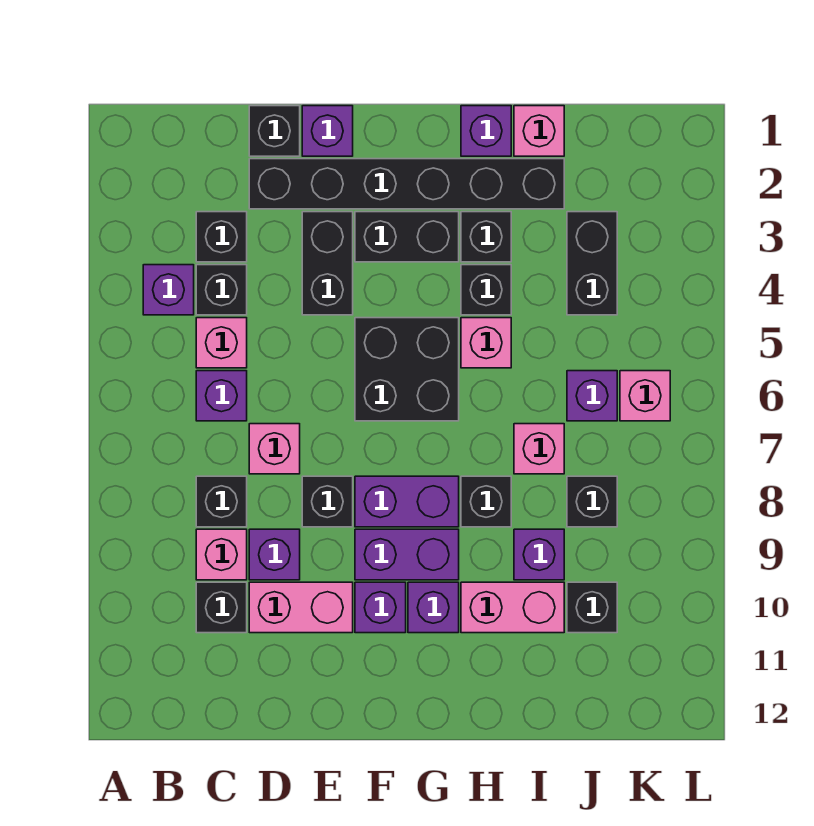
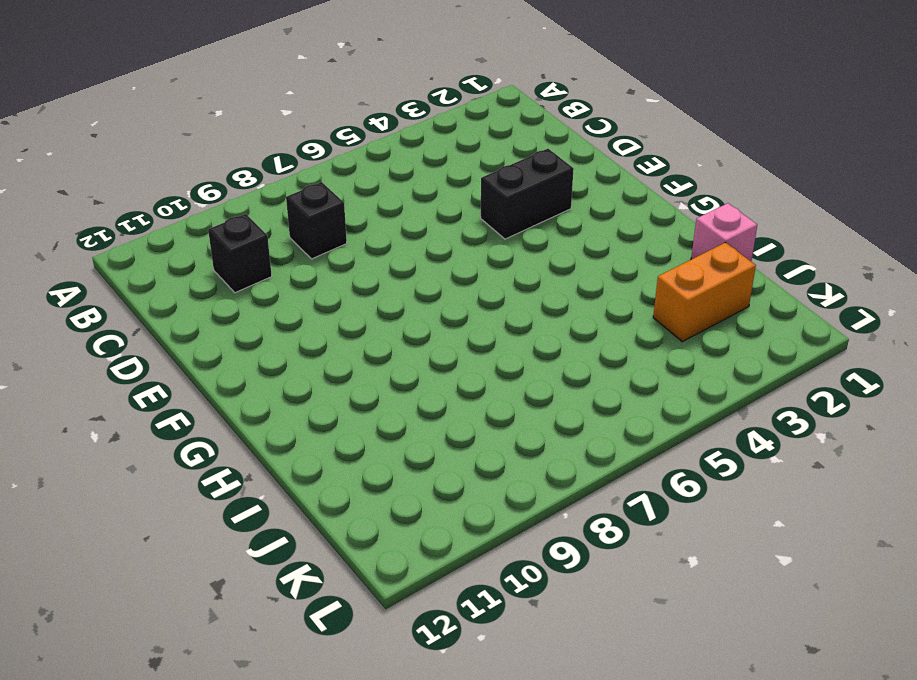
orange brick J2:J3 level 1 -> black brick J3:J4 level 1
none -> purple brick B4 level 1
none -> black brick C3 level 1
none -> black brick C4 level 1
none -> pink brick C5 level 1

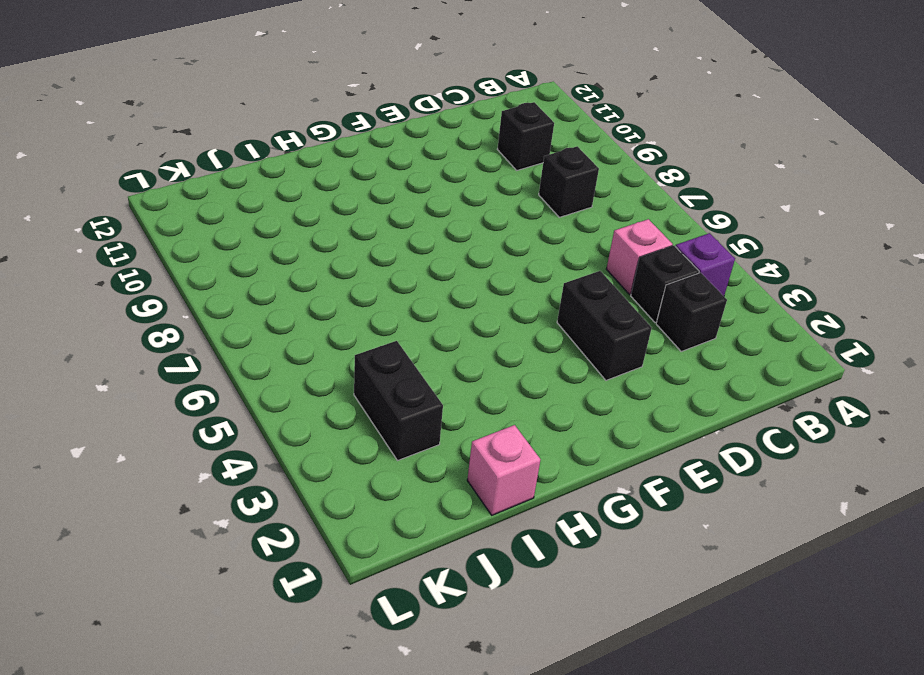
none -> purple brick C6 level 1
none -> pink brick C9 level 1
none -> black brick D1 level 1
none -> black brick D2:I2 level 1

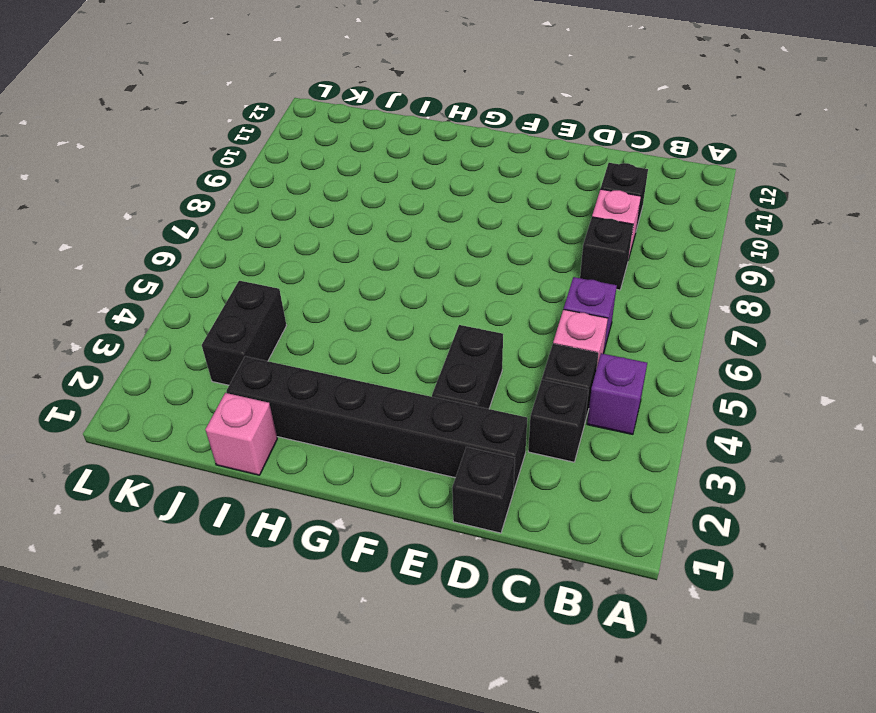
none -> pink brick D7 level 1
none -> purple brick D9 level 1
none -> pink brick D10:E10 level 1
none -> purple brick E1 level 1

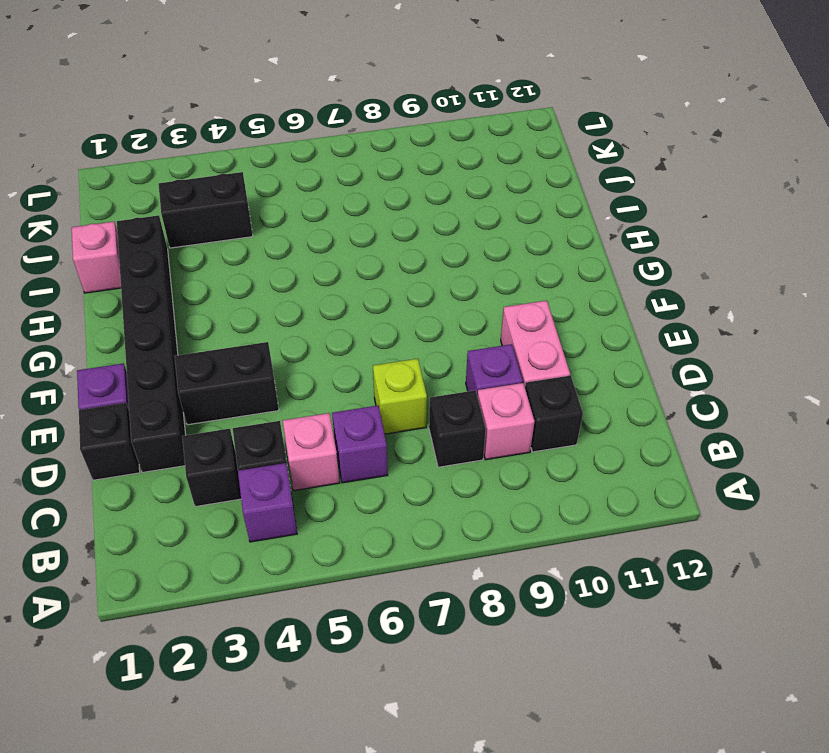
lime brick D7 level 1 -> pink brick D7 level 1
none -> black brick E8 level 1
none -> black brick F3:G3 level 1
none -> black brick F5:G6 level 1
none -> purple brick F8:G8 level 1

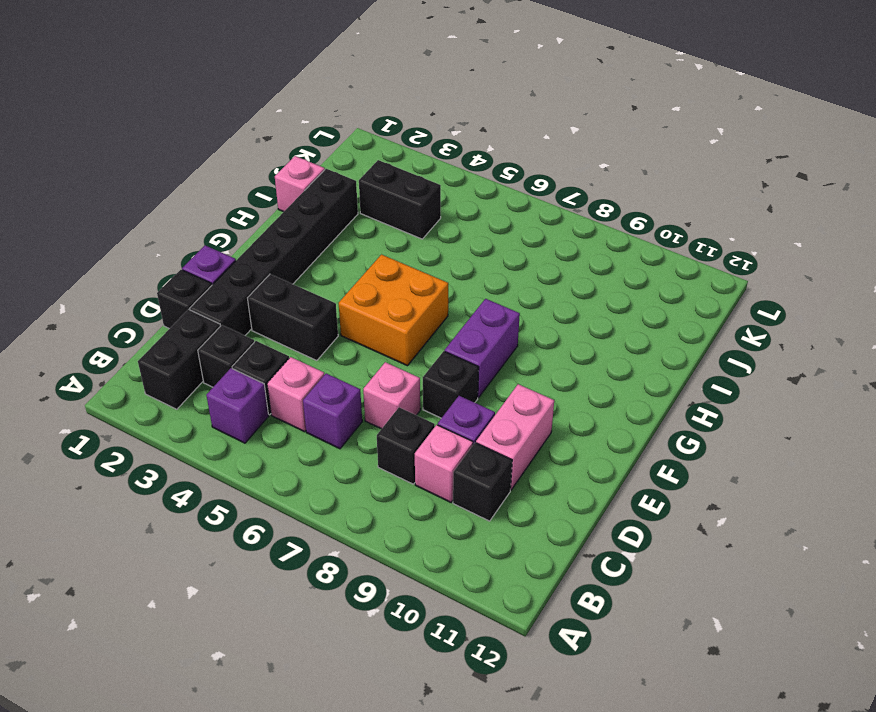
black brick B2:C2 level 1 -> black brick F3:G3 level 1
orange brick F5:G6 level 1 -> black brick F5:G6 level 1
none -> purple brick F9:G9 level 1
none -> purple brick F10 level 1
none -> purple brick G10 level 1
none -> purple brick H1 level 1

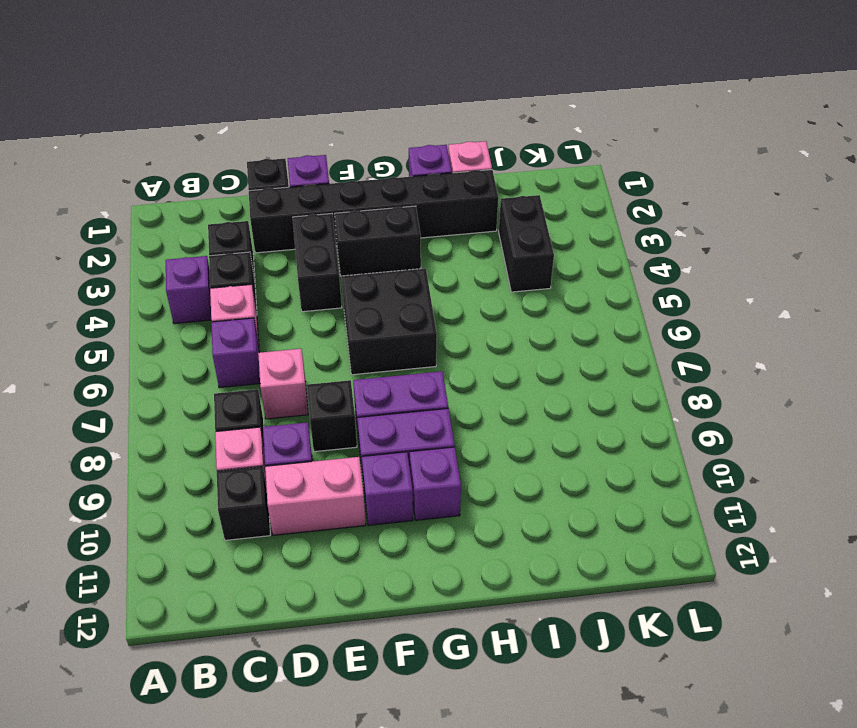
none -> black brick H3 level 1
none -> black brick H4 level 1
none -> pink brick H5 level 1
none -> black brick H8 level 1

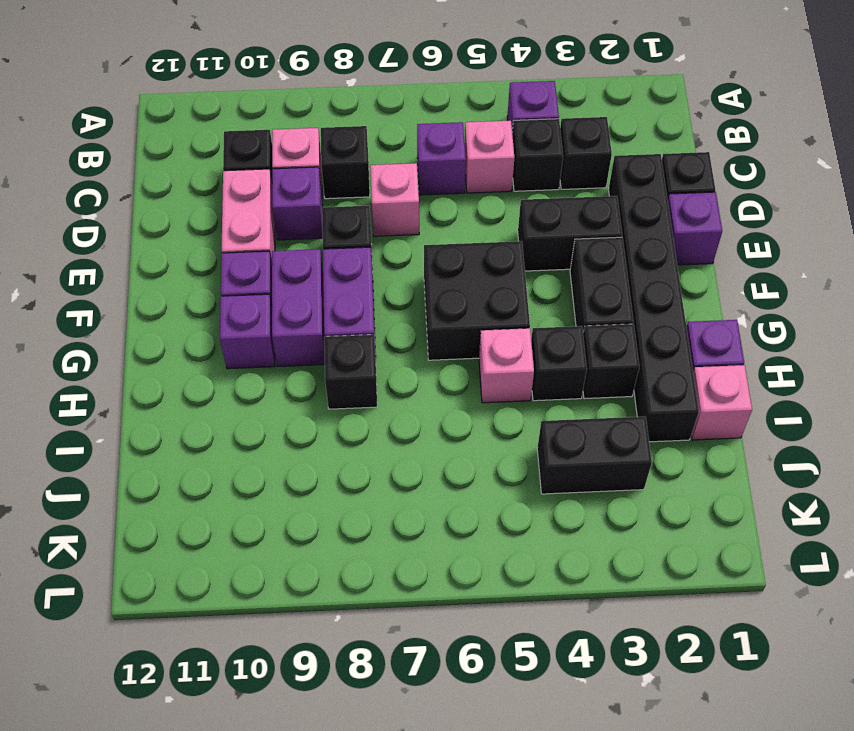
none -> pink brick H10:I10 level 1
none -> pink brick I7 level 1
none -> purple brick I9 level 1
none -> purple brick J6 level 1

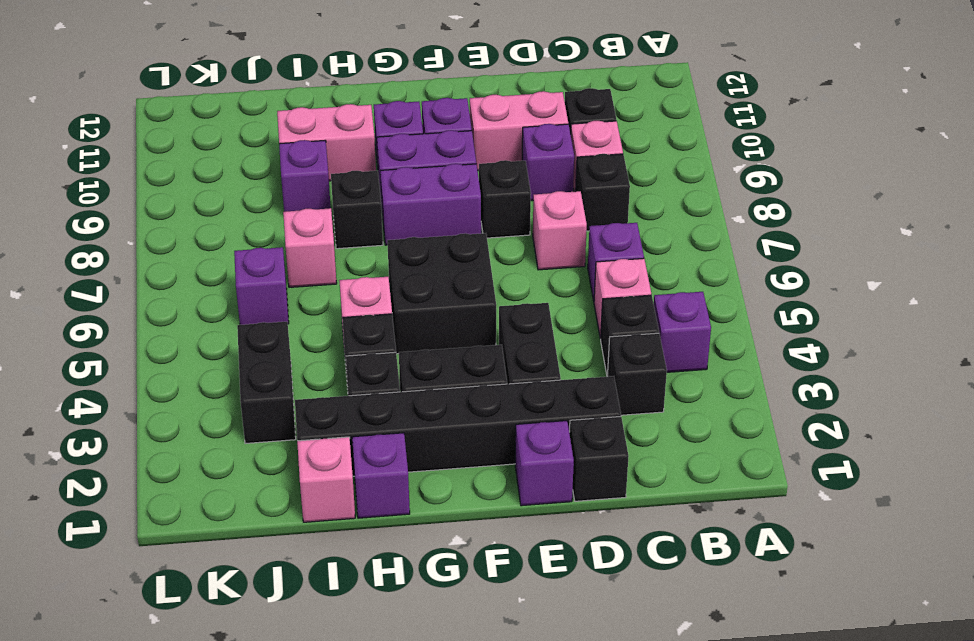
none -> black brick J8 level 1
none -> black brick J10 level 1
none -> pink brick K6 level 1

